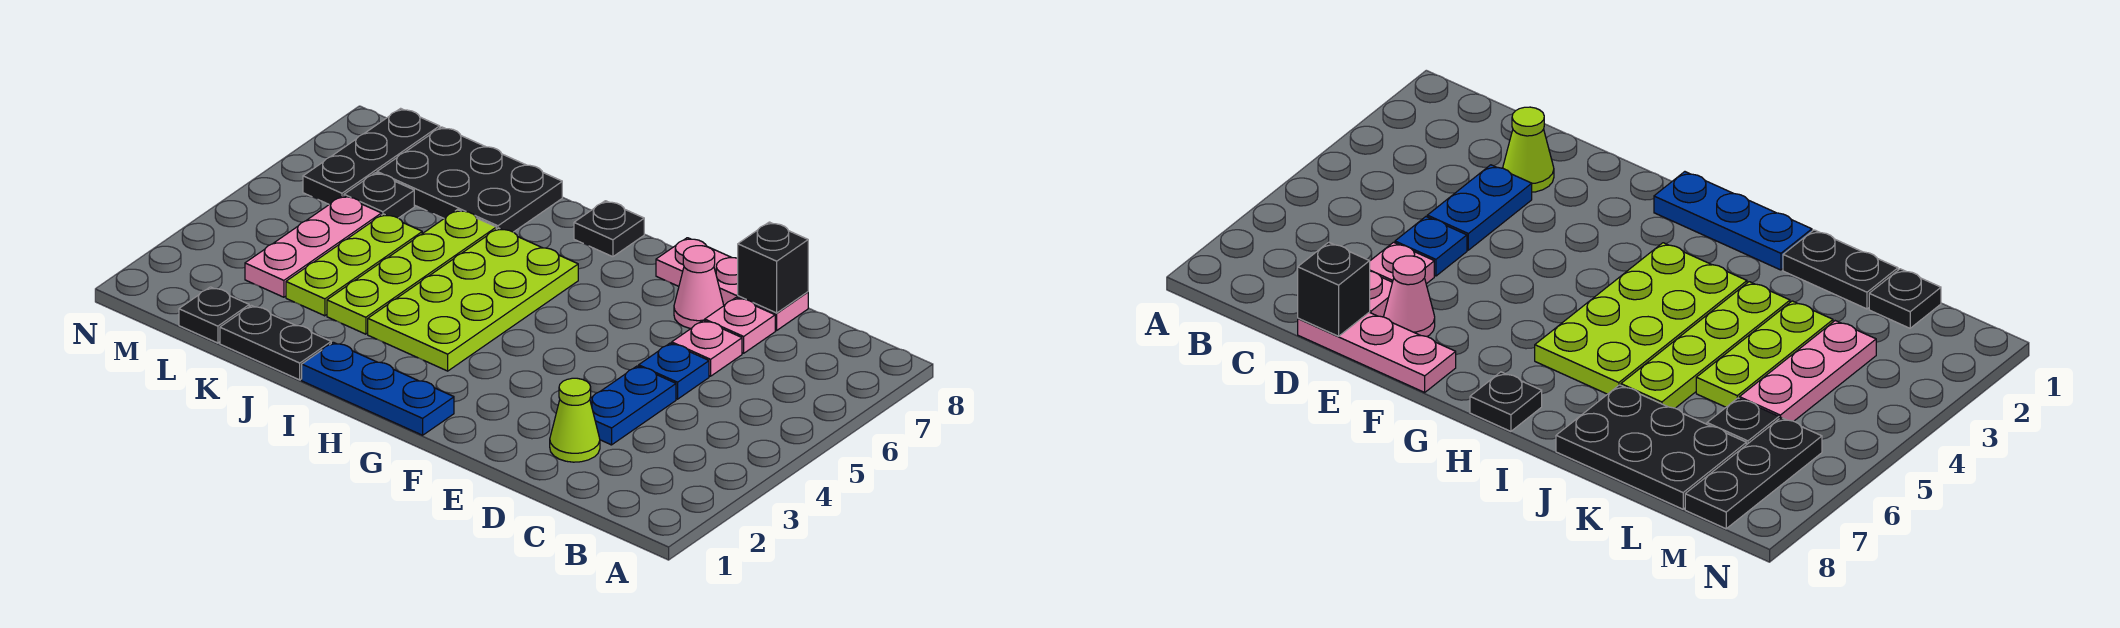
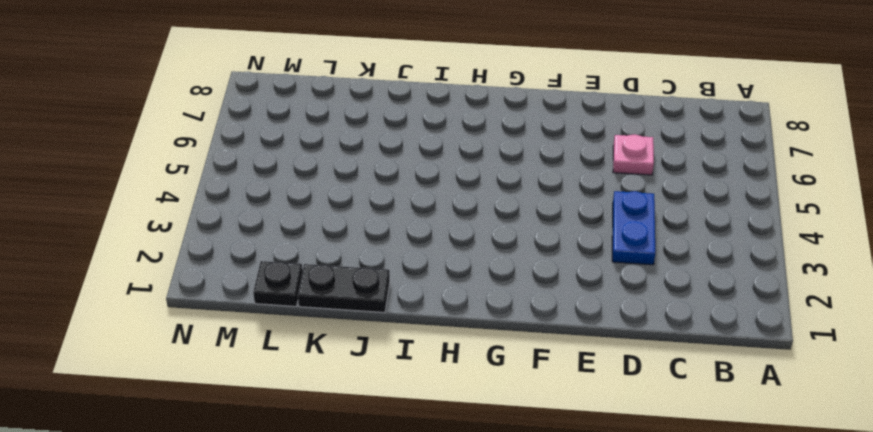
none -> lime cone D2 level 1
none -> blue plate D5 level 1
none -> pink plate D7 level 1

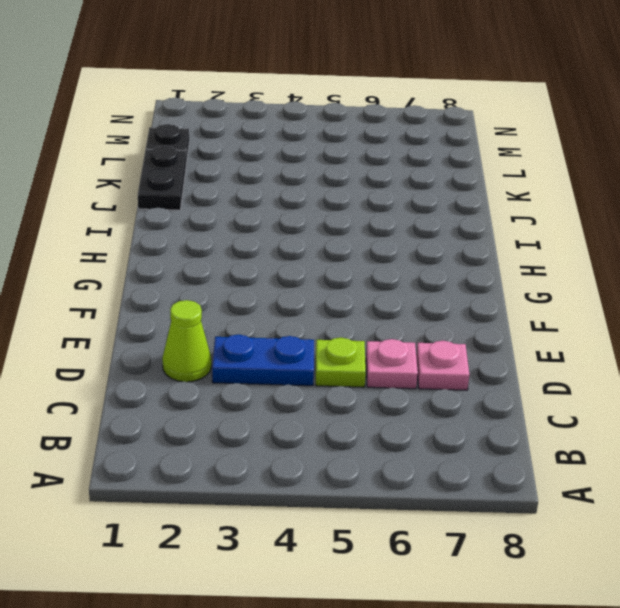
lime plate D5 level 1 -> blue plate D5 level 1
none -> pink plate D8:F8 level 1
none -> pink cone E7 level 1
none -> blue plate G1:I1 level 1

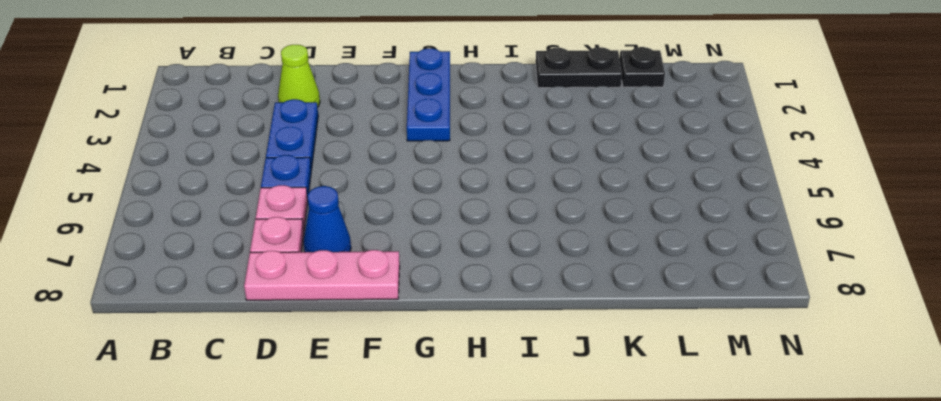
blue cone E7 level 1 -> pink cone E7 level 1
blue plate G1:G3 level 1 -> blue plate G1:I1 level 1
none -> lime plate H3:I6 level 1
none -> black plate H8 level 1
none -> lime plate J3:J6 level 1

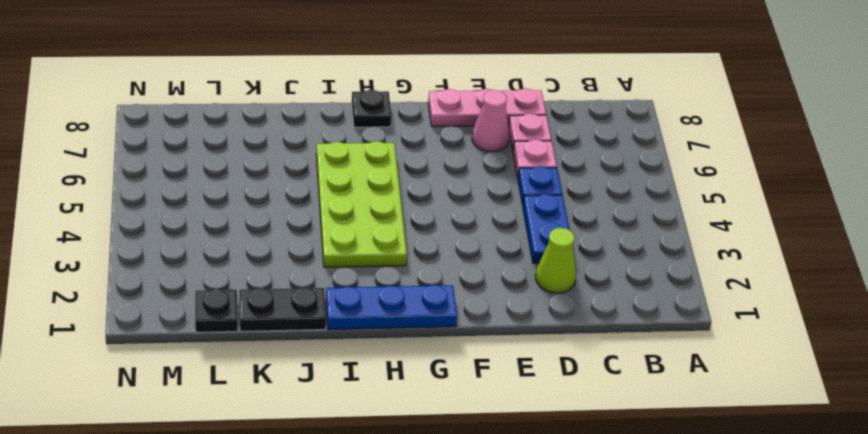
none -> lime plate J3:J6 level 1
none -> black plate J7:L8 level 1
none -> lime plate K3:K5 level 1

